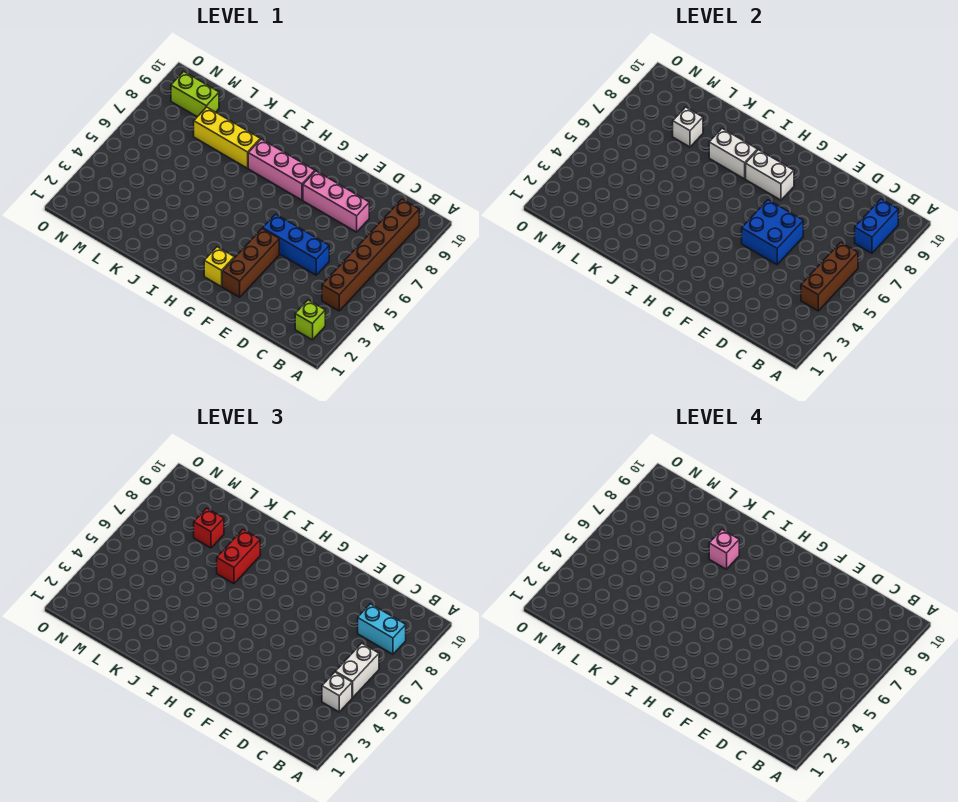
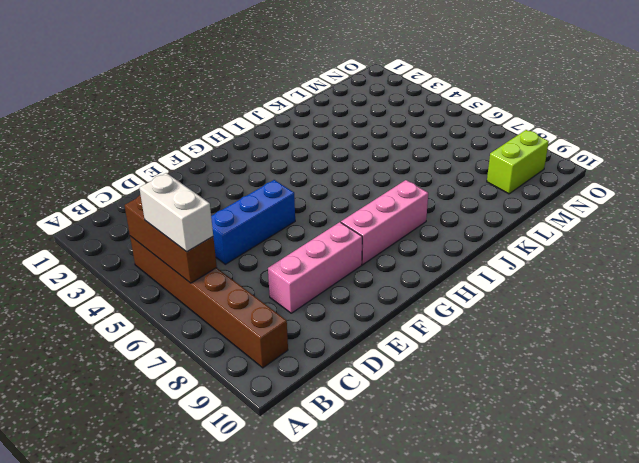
none -> lime brick B2 level 1
none -> brown brick F2:F4 level 1
none -> yellow brick G2 level 1

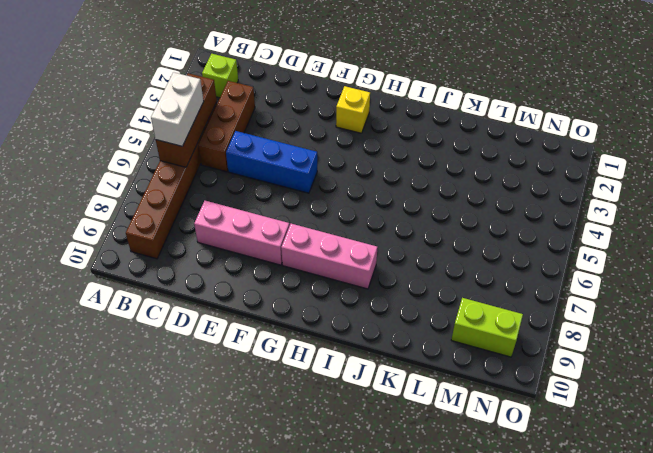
brown brick C3:C5 level 1 -> brown brick F2:F4 level 1
none -> yellow brick J8:L8 level 1
none -> blue brick B8:B9 level 2
none -> blue brick E5:F6 level 2

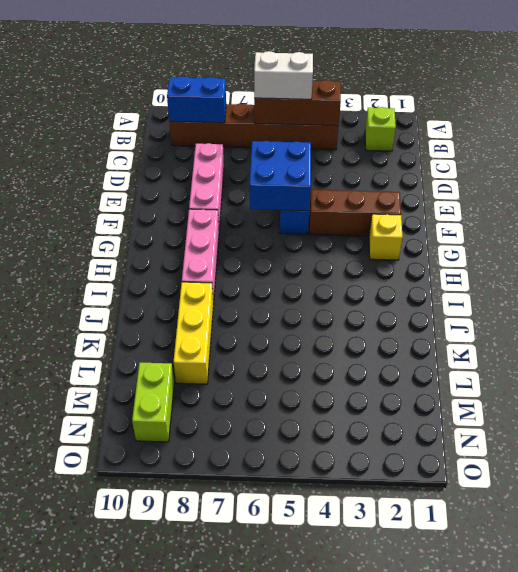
none -> white brick G8:H8 level 2
none -> white brick I8:J8 level 2
none -> white brick L8 level 2

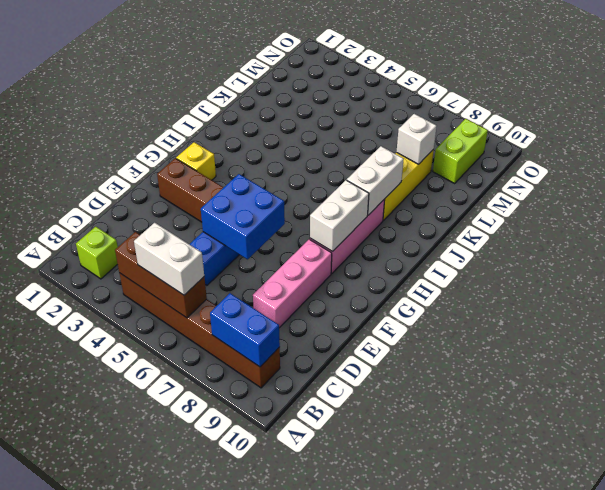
none -> white brick B4 level 3
none -> cyan brick B8:C8 level 3
none -> red brick J7:J8 level 3

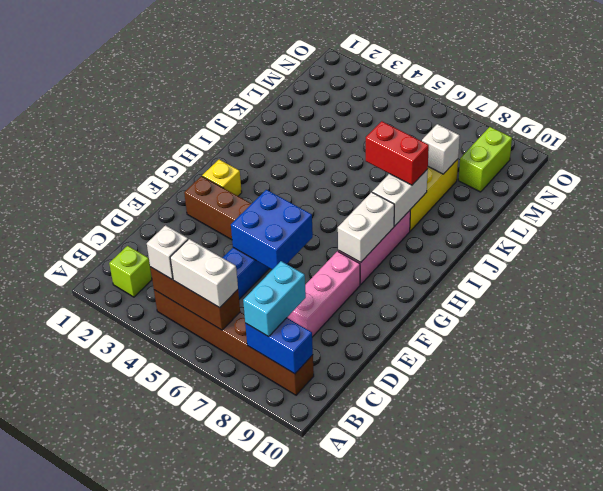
none -> red brick L8 level 3
none -> pink brick J8 level 4

